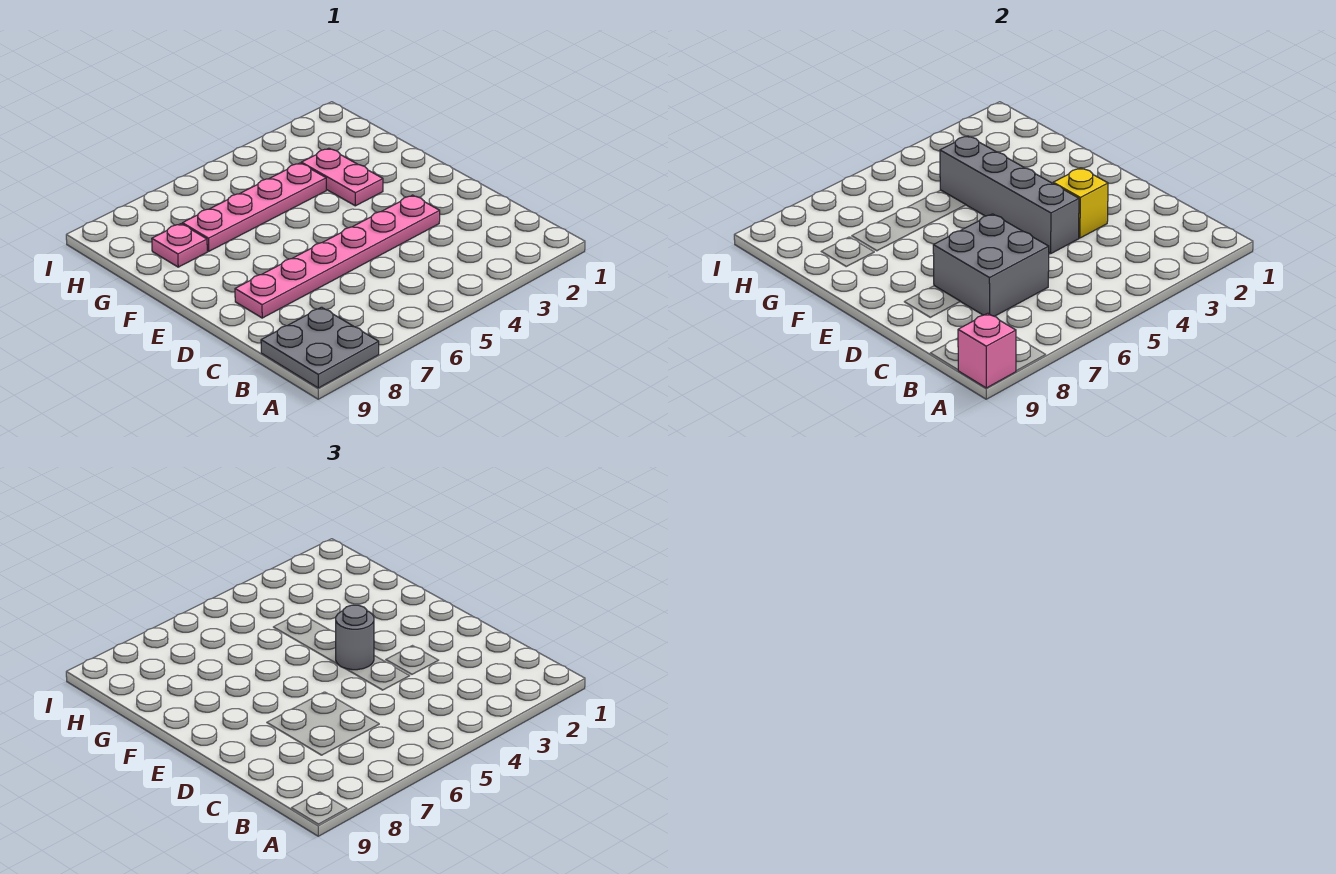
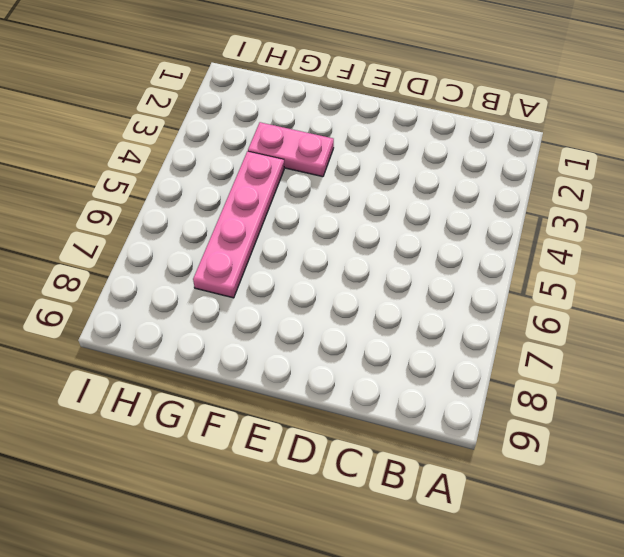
none -> grey plate A8:B9 level 1
none -> pink plate D3:D8 level 1

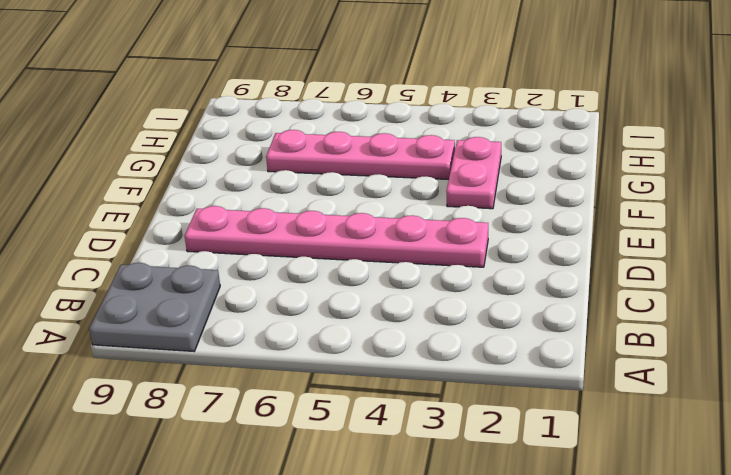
none -> pink plate G8 level 1
none -> pink brick A9 level 2

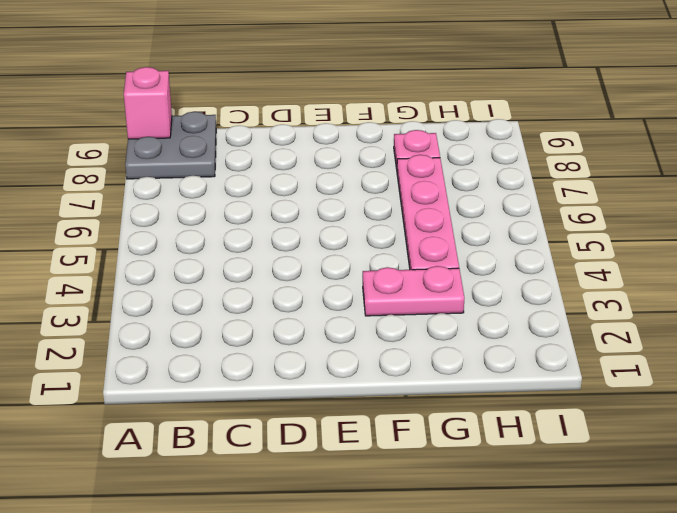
none -> pink plate D3:D8 level 1
none -> grey brick C6:D7 level 2

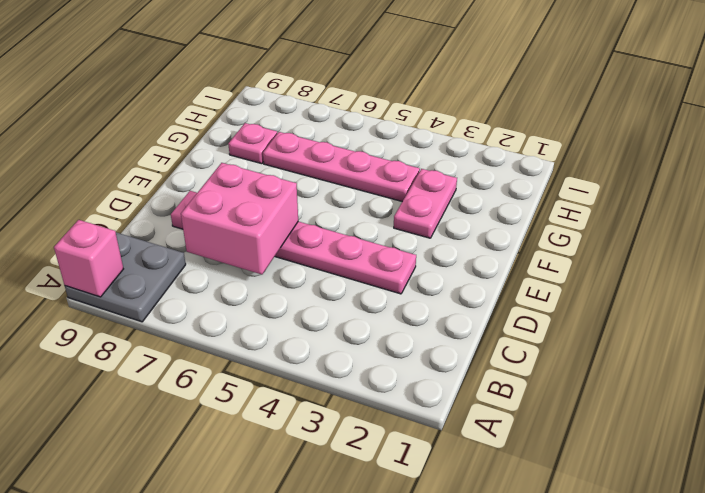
pink brick C6:D7 level 2 -> grey brick C6:D7 level 2
none -> yellow brick D3 level 2
none -> grey brick D4:G4 level 2

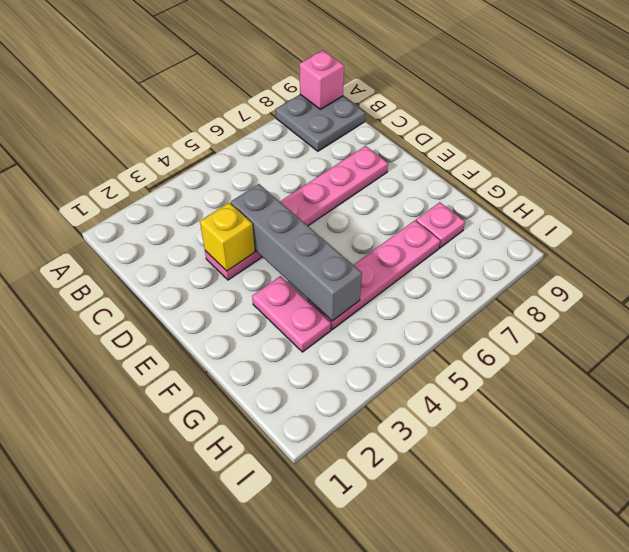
none -> grey brick C6:D7 level 2
none -> grey round brick E4 level 3

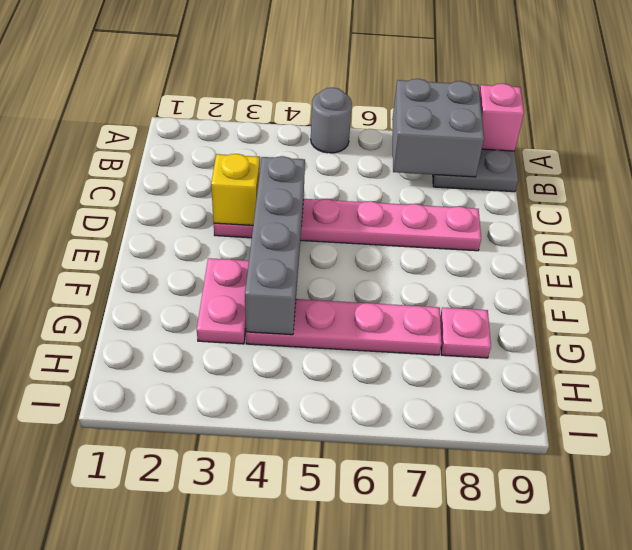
grey round brick A5 level 1 -> grey round brick E4 level 3
grey brick A7:B8 level 2 -> grey brick C6:D7 level 2

